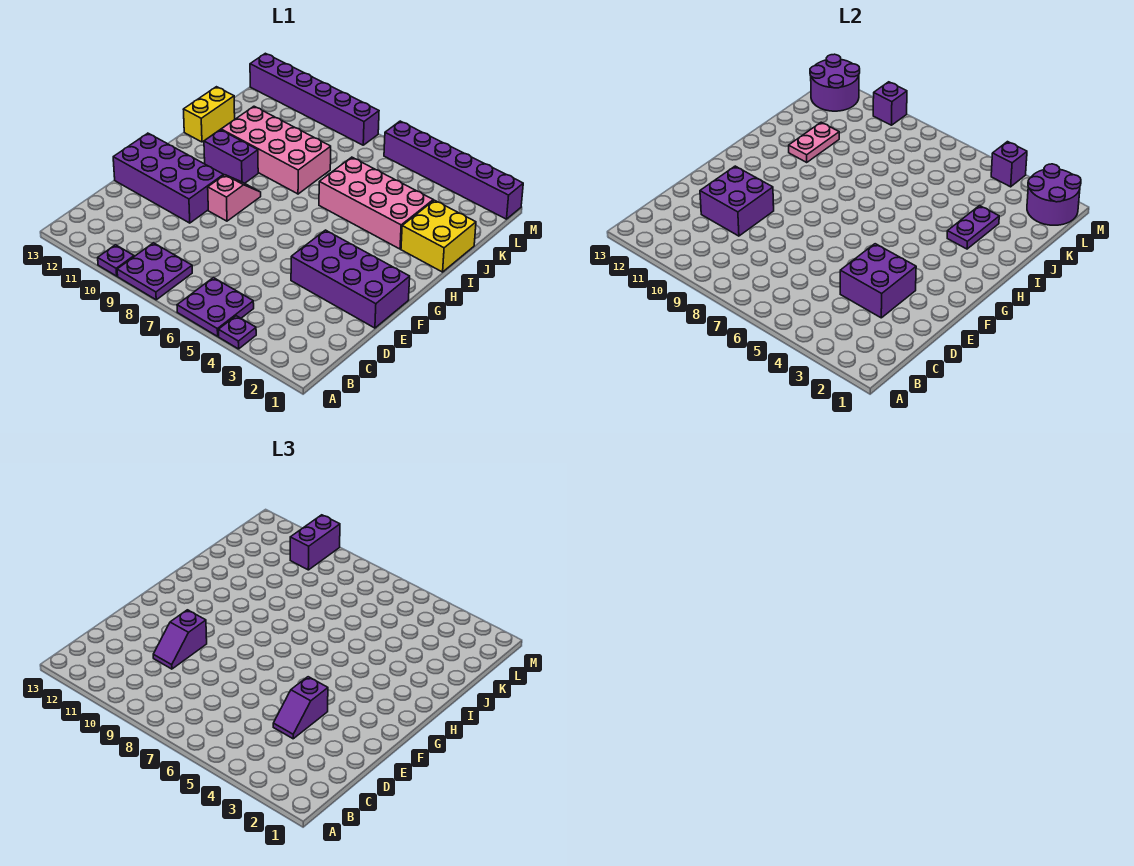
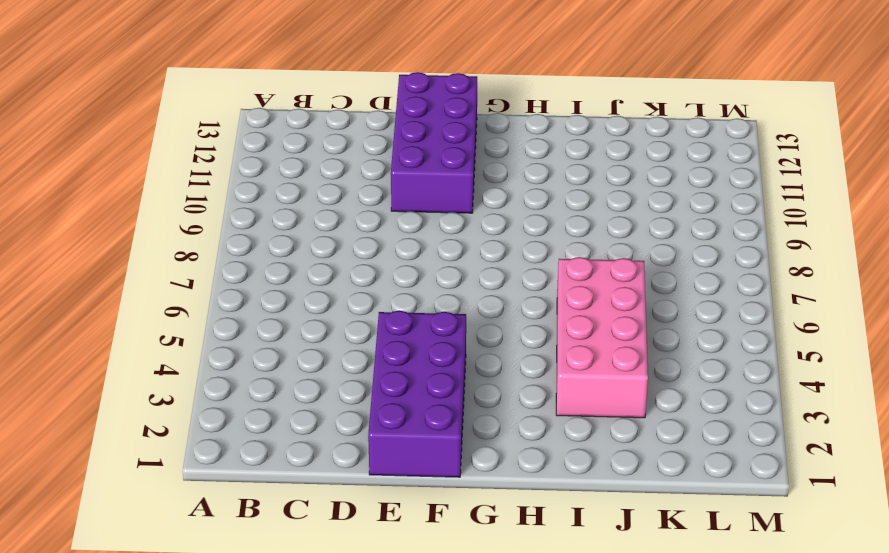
none -> purple plate A4 level 1
none -> purple plate A5:B6 level 1
none -> purple plate A8:B9 level 1

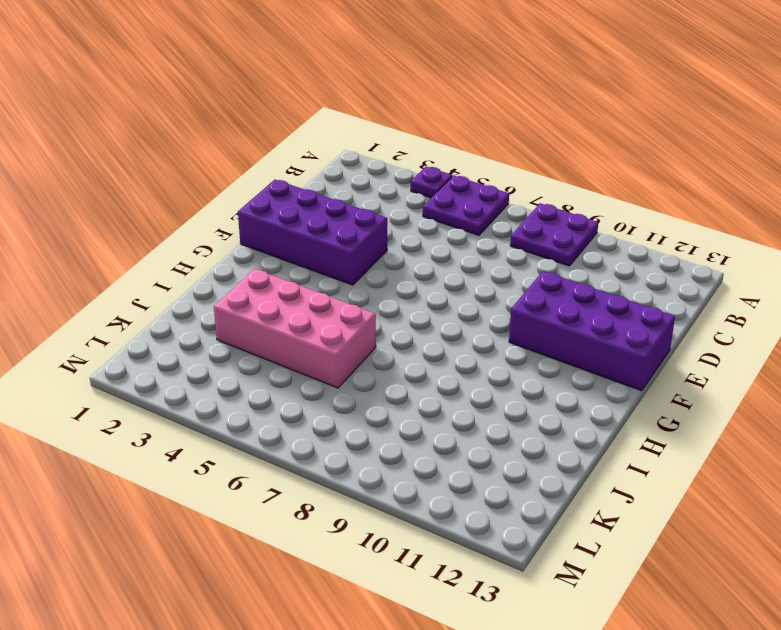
none -> purple plate A10 level 1
none -> pink slope F9:G9 level 1 top F
none -> purple brick H10:H11 level 1

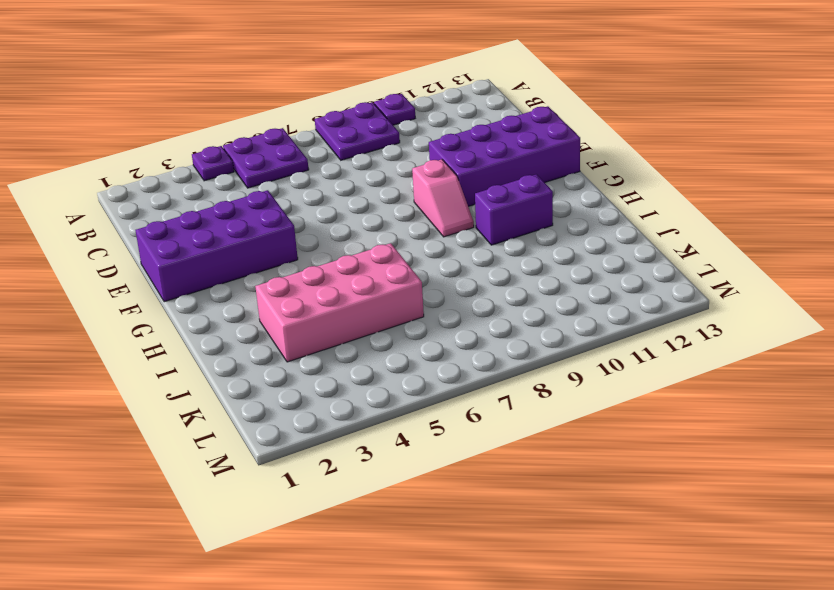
none -> yellow brick I1:J2 level 1
none -> pink brick I8:J11 level 1
none -> yellow brick I13:J13 level 1

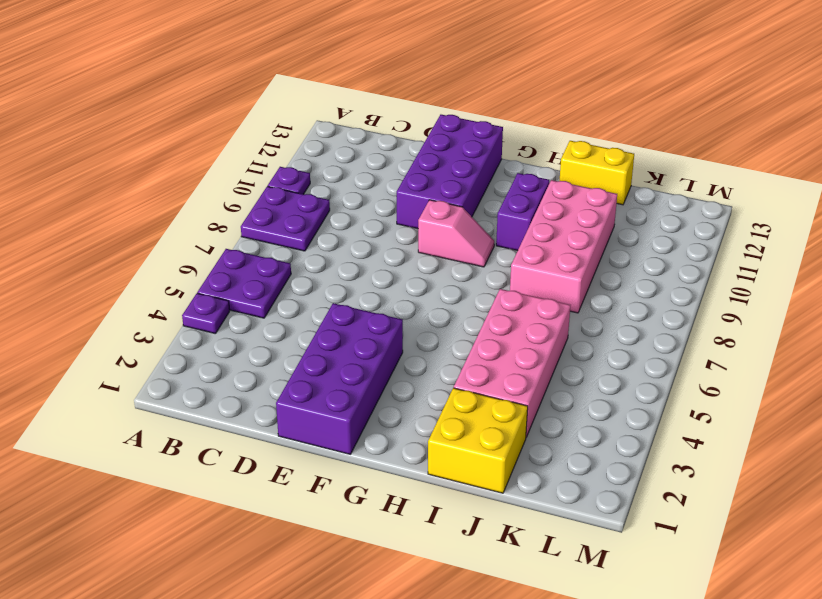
none -> purple brick M1:M6 level 1
none -> purple brick M8:M13 level 1
none -> purple brick D3:E4 level 2

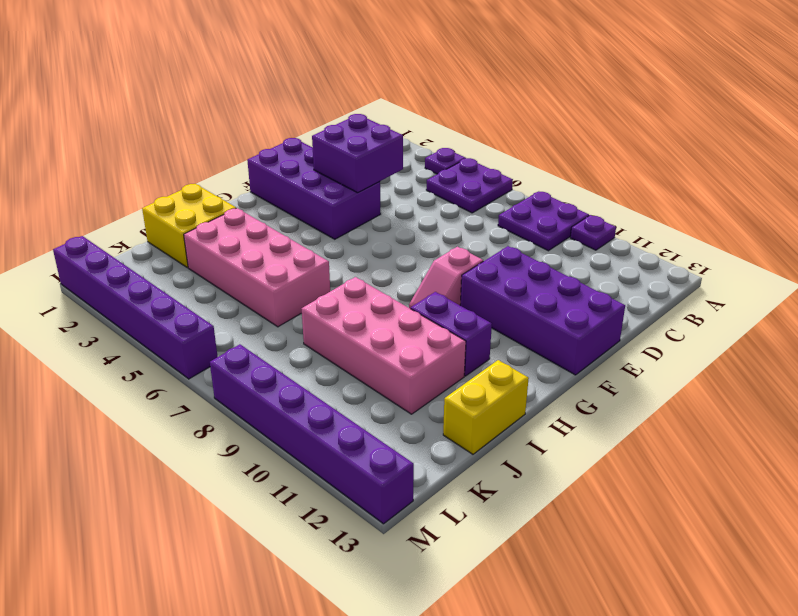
none -> purple brick D10:E11 level 2
none -> purple plate I3:J3 level 2
none -> pink plate I11:J11 level 2

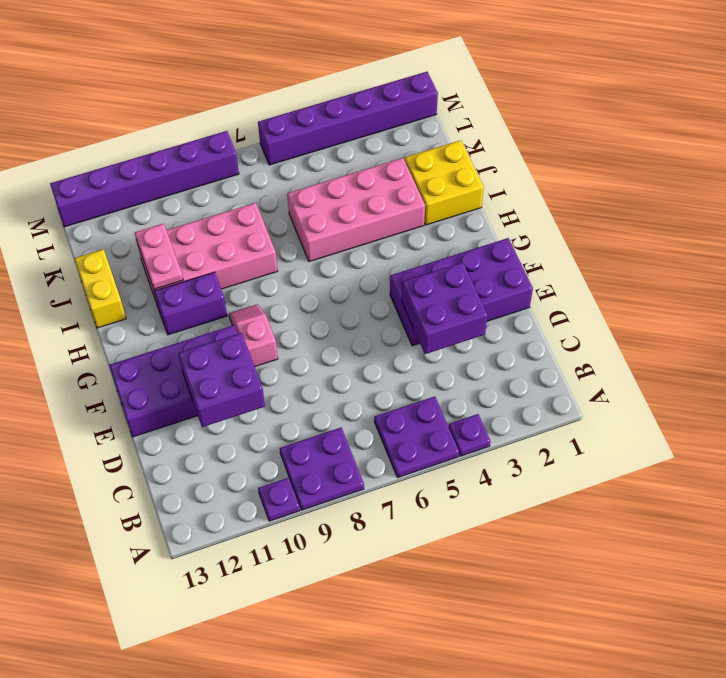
none -> purple plate I3:J3 level 2
none -> purple round brick L1:M2 level 2
none -> purple round brick L12:M13 level 2

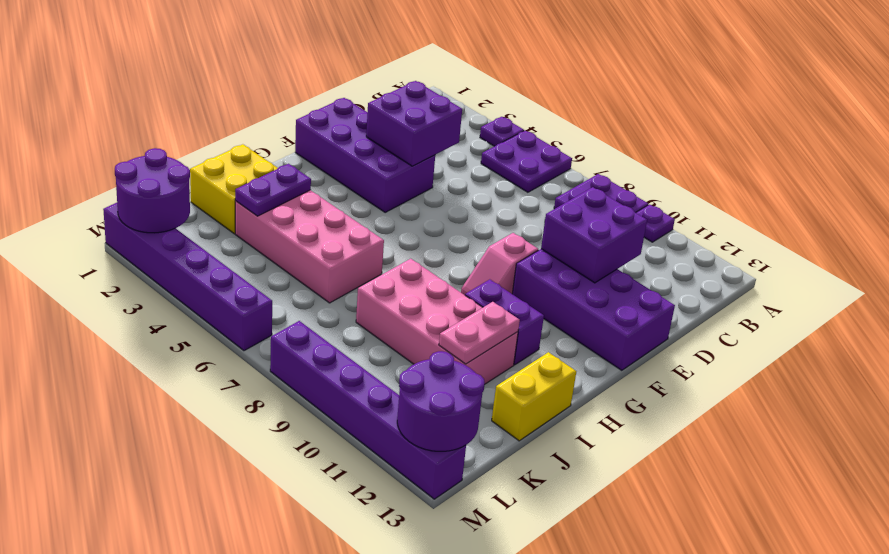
none -> purple brick M4 level 2
none -> purple brick M10 level 2
none -> purple slope D4:E4 level 3 top E

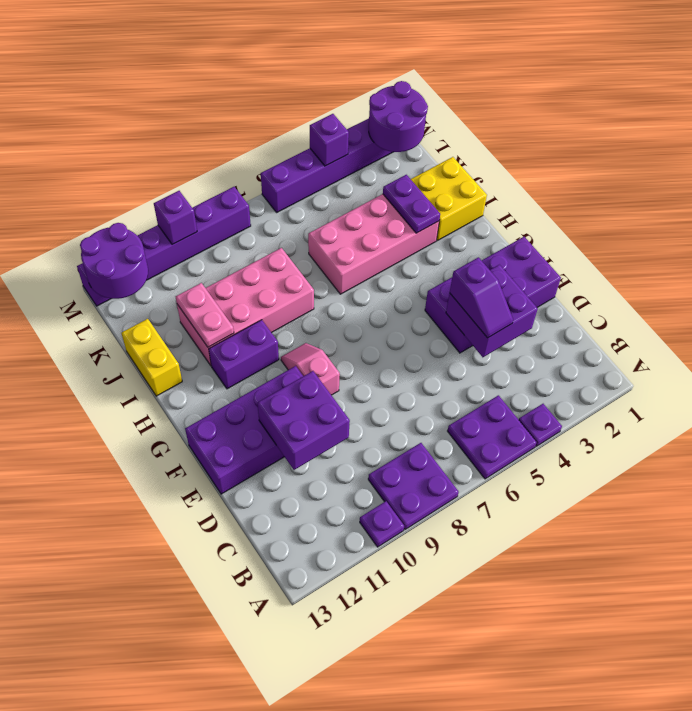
none -> purple slope D10:E10 level 3 top E
none -> purple brick L10:M10 level 3

